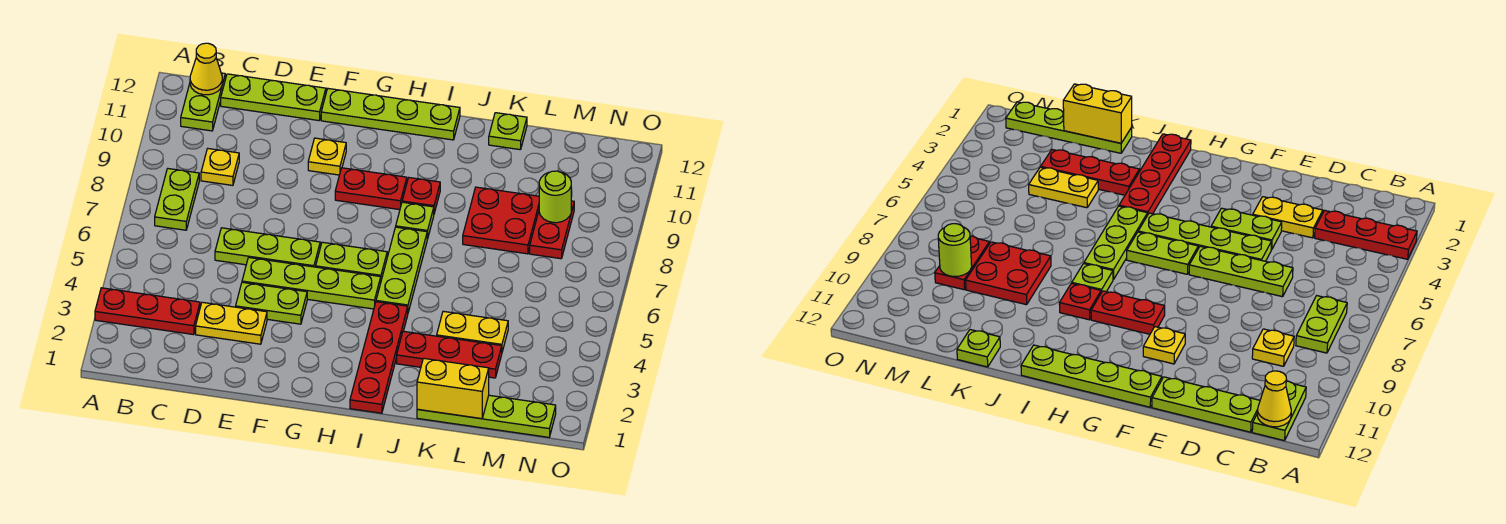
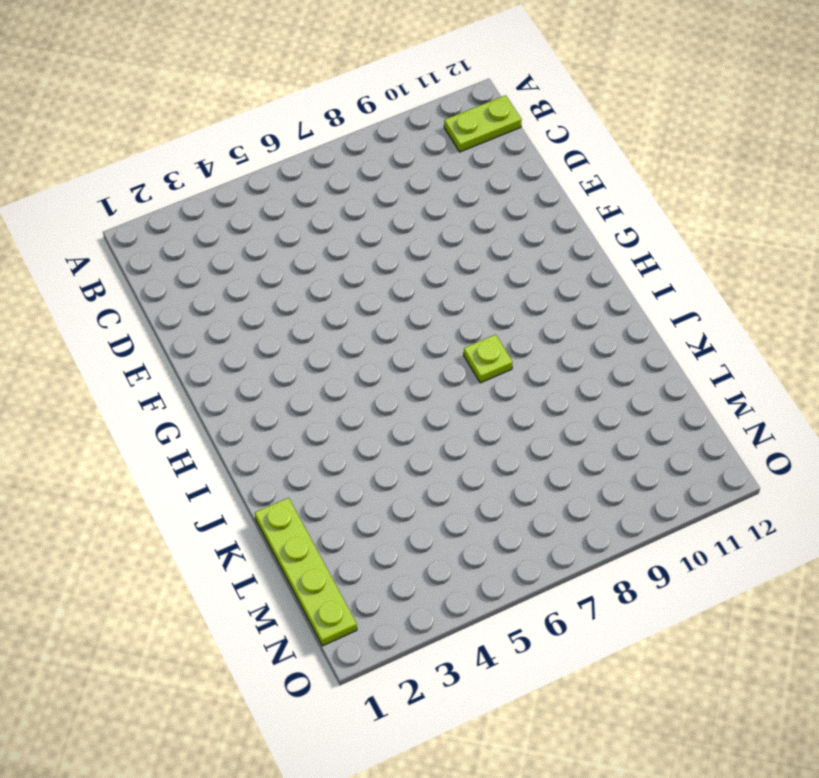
none -> red plate A3:C3 level 1
none -> lime plate B7:B8 level 1
none -> yellow plate C9 level 1

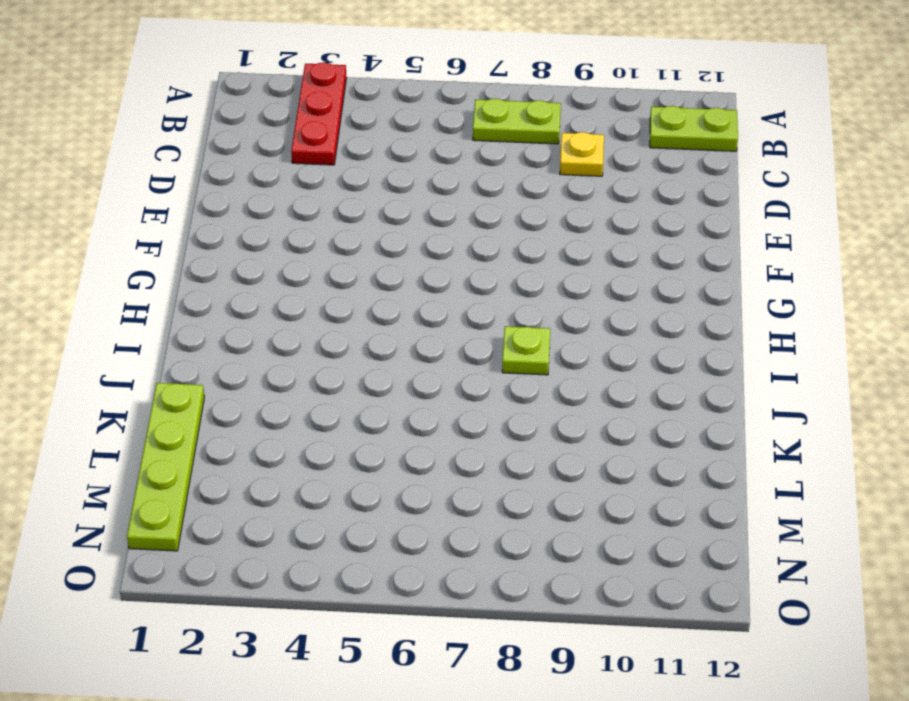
none -> lime plate C12:E12 level 1
none -> yellow plate D3:E3 level 1
none -> lime plate D6:F6 level 1

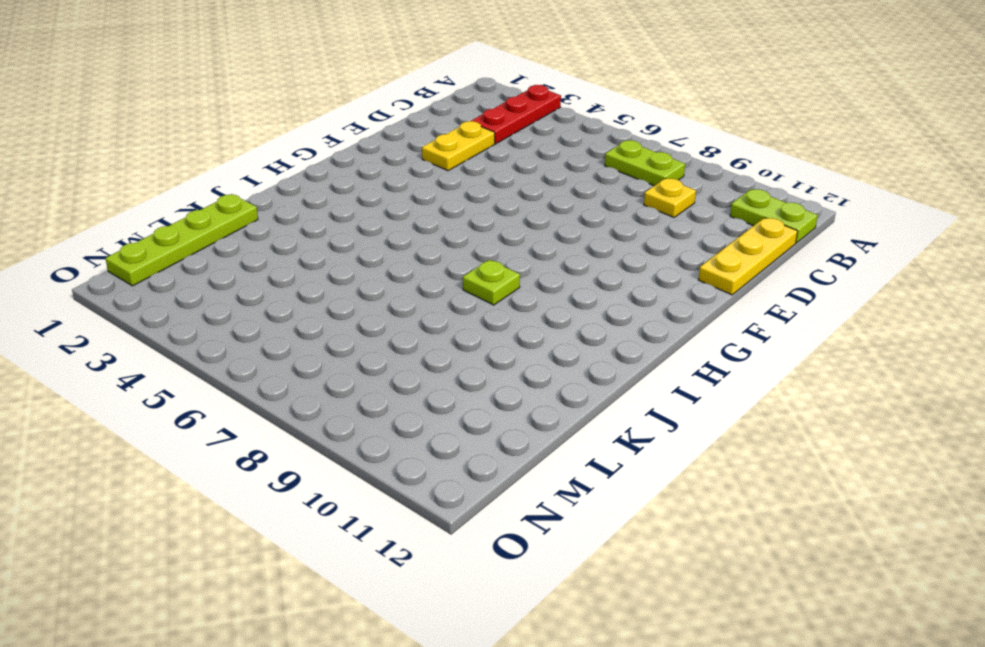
yellow plate C12:E12 level 1 -> lime plate C12:E12 level 1
none -> lime plate D6:F6 level 1
none -> lime plate E4:F4 level 1
none -> lime plate E5:H5 level 1

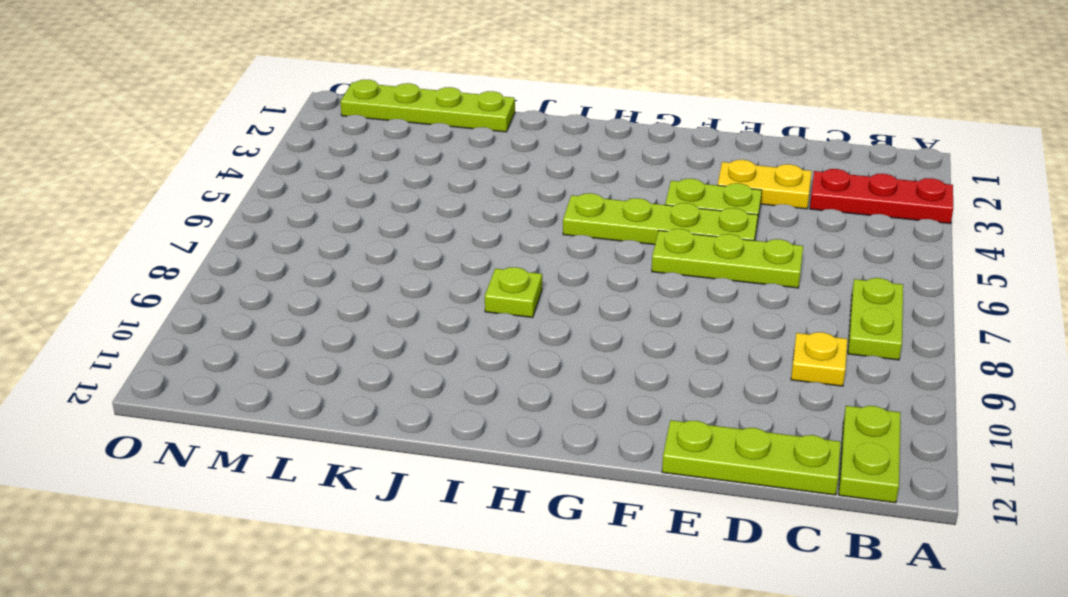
none -> yellow plate F10 level 1
none -> lime plate F12:I12 level 1
none -> lime plate G6:H6 level 1

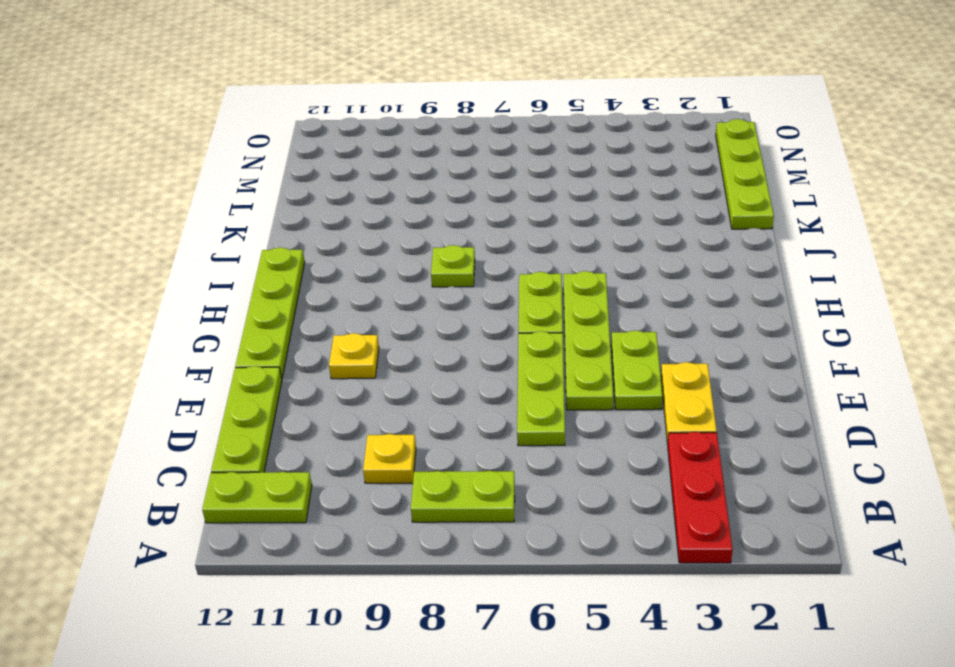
none -> red plate G9:H9 level 1
none -> red plate I1:I4 level 1
none -> lime plate I5:I7 level 1

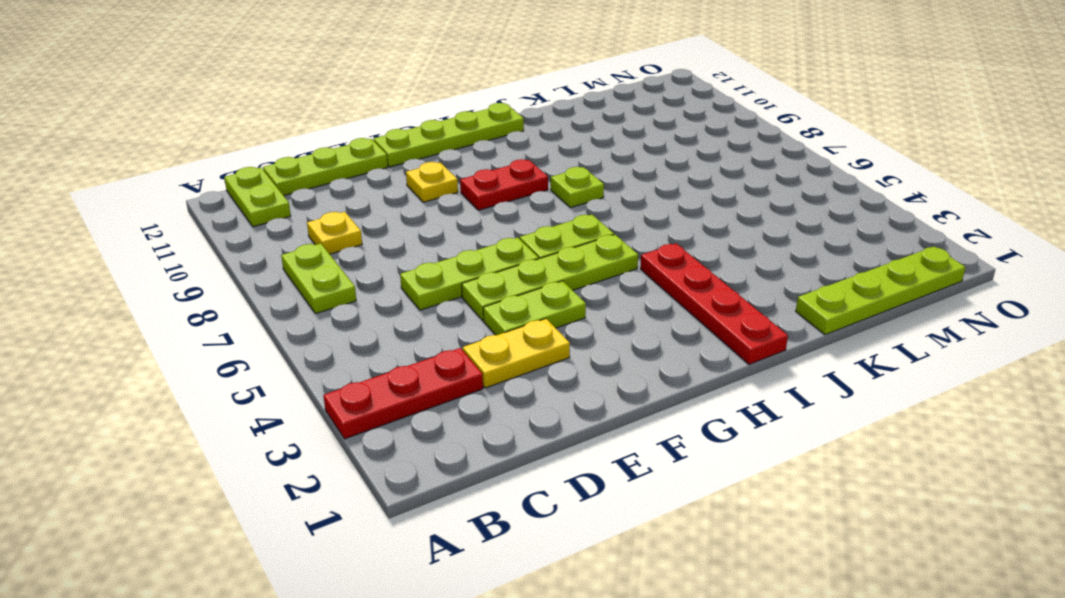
none -> lime plate I5:I7 level 1
none -> red plate I9 level 1
none -> red plate J3:L3 level 1

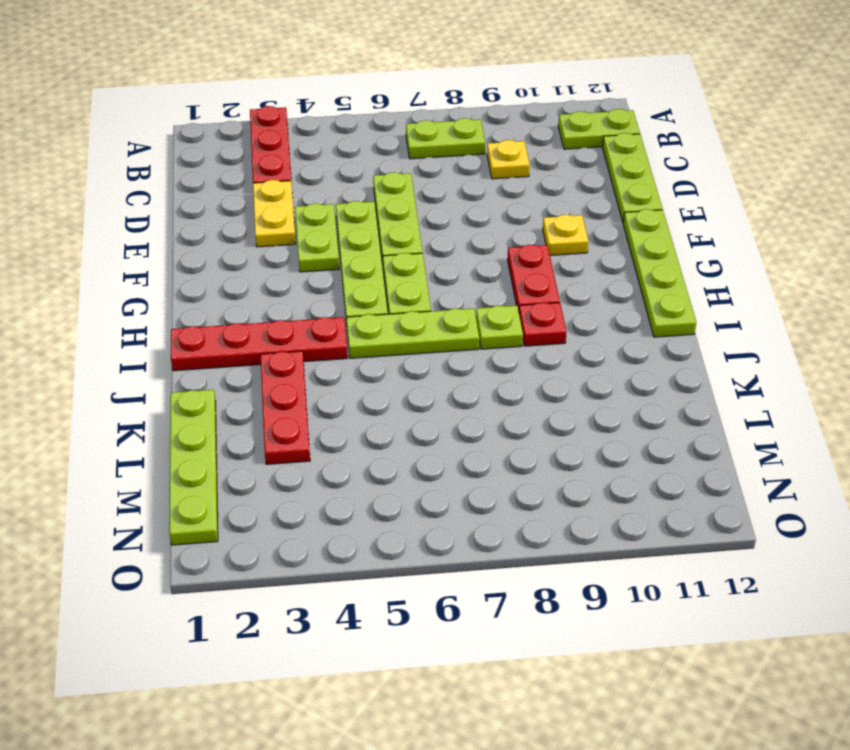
none -> yellow plate K4:L4 level 1
none -> red plate K8:L9 level 1
none -> lime plate K12 level 1

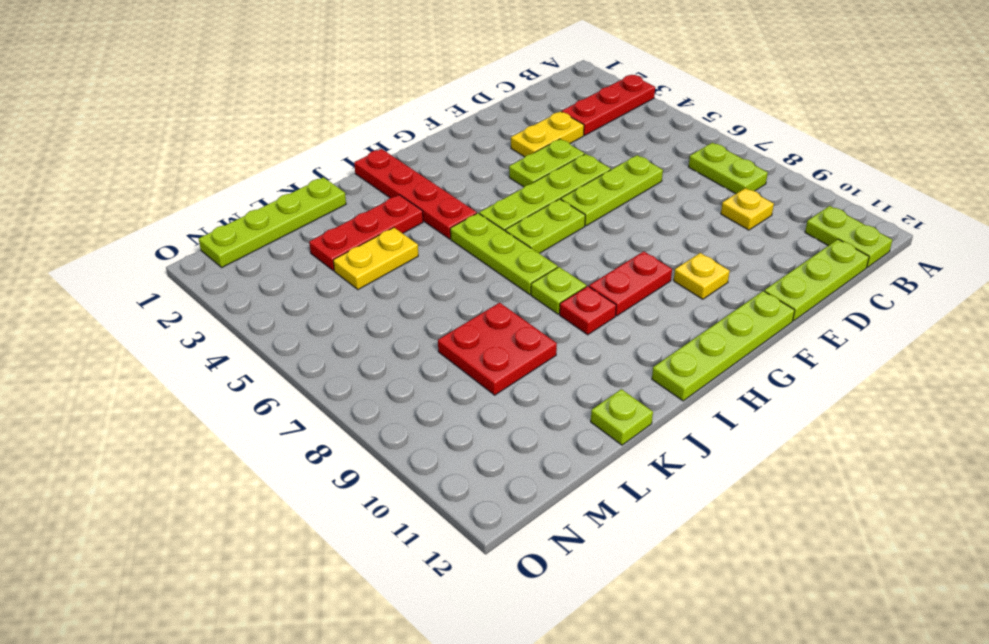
none -> red plate M8:M9 level 1
none -> yellow cone B12 level 2
none -> yellow brick K1:L1 level 2

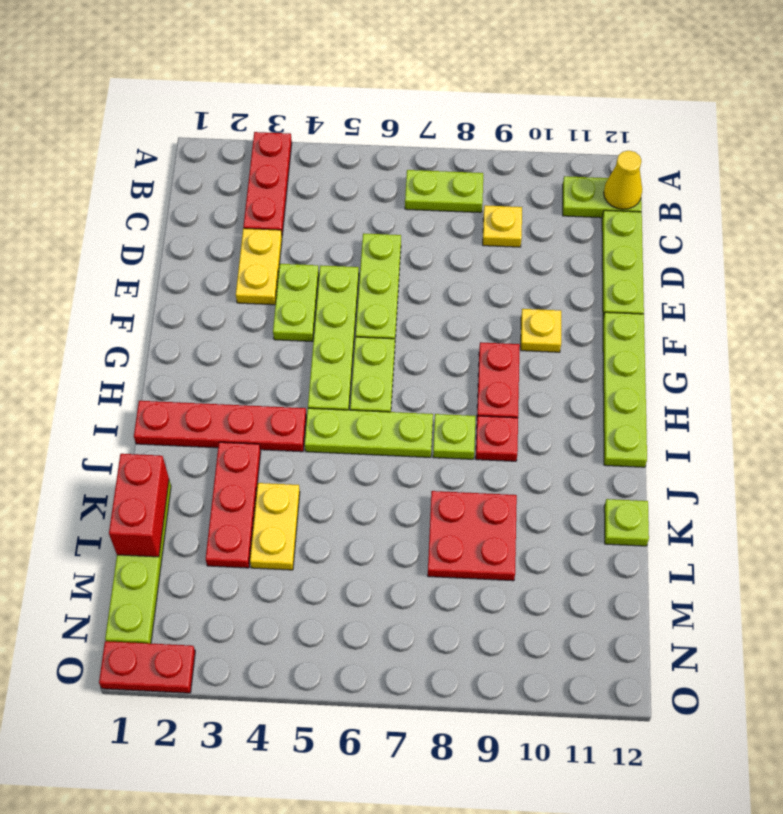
red brick K1:L1 level 2 -> yellow brick K1:L1 level 2
red plate O1:O2 level 1 -> red plate M8:M9 level 1
none -> lime round brick M9 level 2

